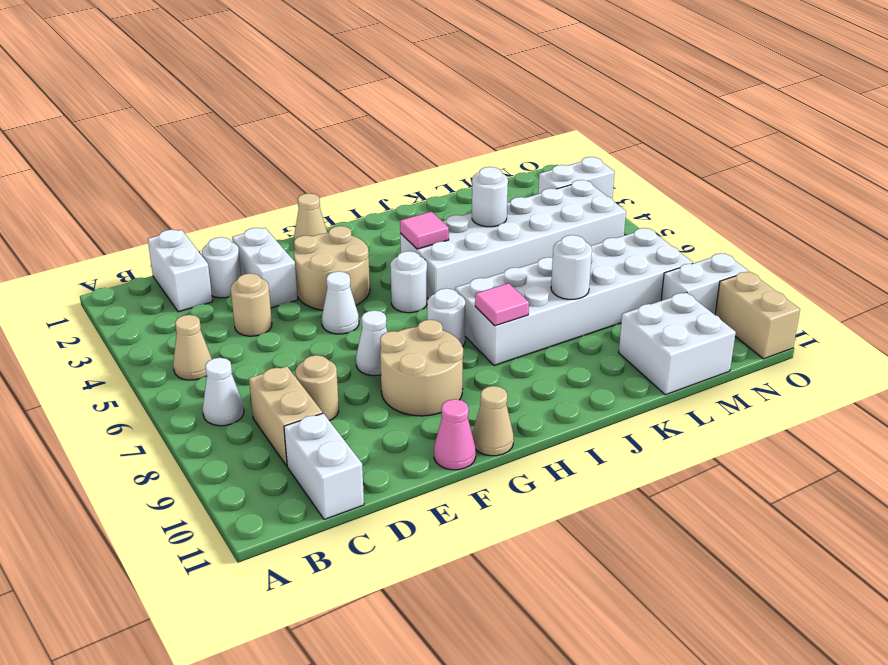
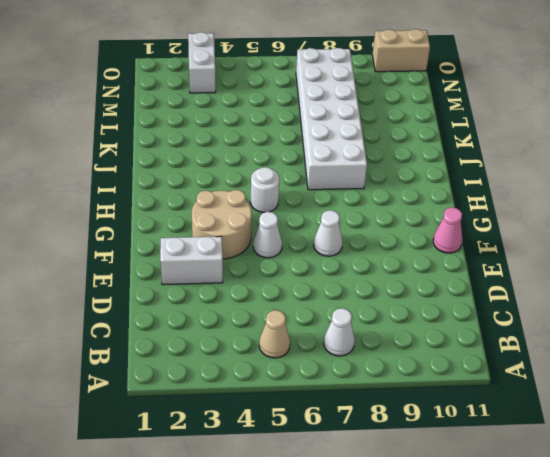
none -> white brick C1:C2 level 1
none -> tan brick C8:C9 level 1
none -> white brick C10:C11 level 1

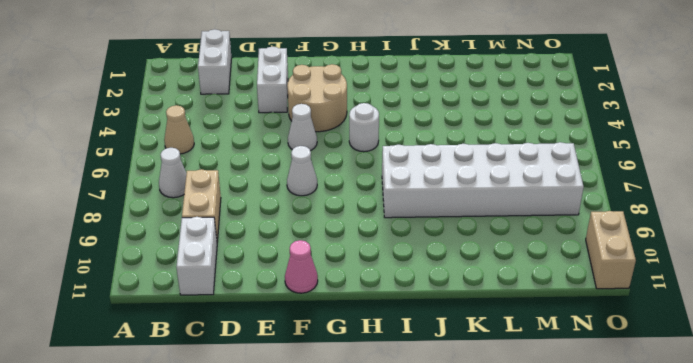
none -> white round brick D2 level 1
none -> tan round brick D4 level 1
none -> tan round brick D8 level 1

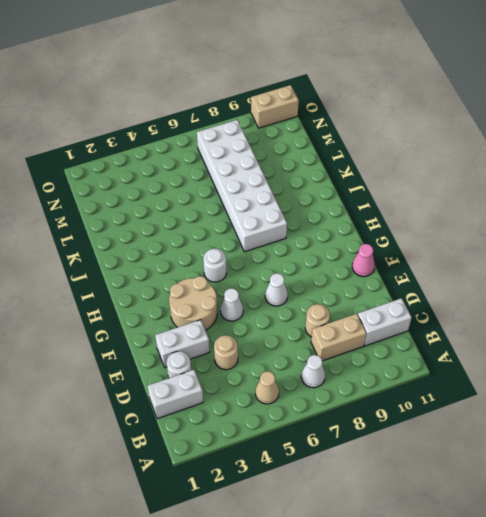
none -> tan round brick F8:G9 level 1
none -> tan cone G1 level 1
none -> tan cone G11 level 1

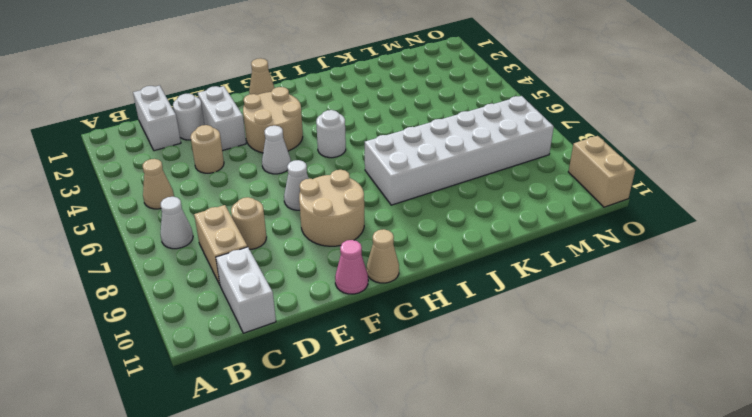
none -> white round brick H7 level 1
none -> white brick I4:N5 level 1
none -> white brick L10:M11 level 1

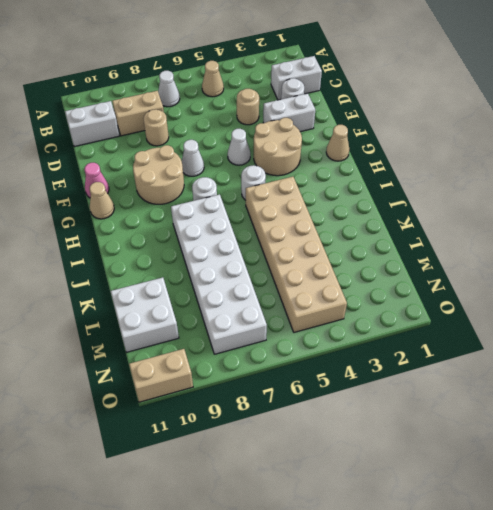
tan brick I4:N5 level 1 -> white brick I4:N5 level 1
none -> white brick N3:O3 level 1
none -> white brick N9:O9 level 1
none -> pink tile I4 level 2

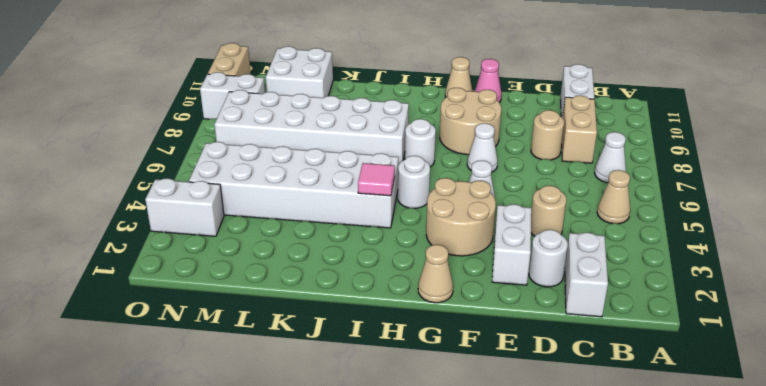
none -> pink tile I8 level 2
none -> white round brick K4 level 2
none -> white round brick K8 level 2

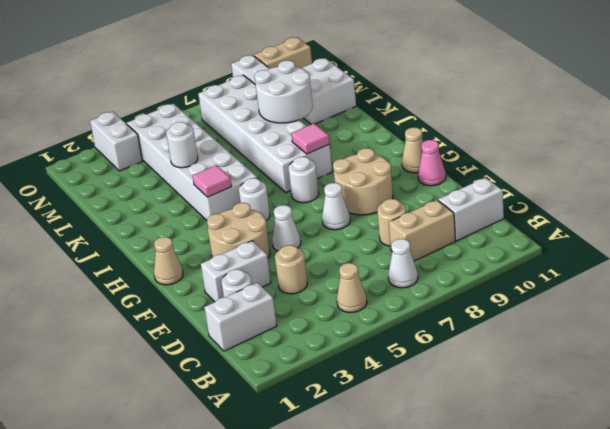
white round brick K8:L9 level 2 -> white round brick K8 level 2

